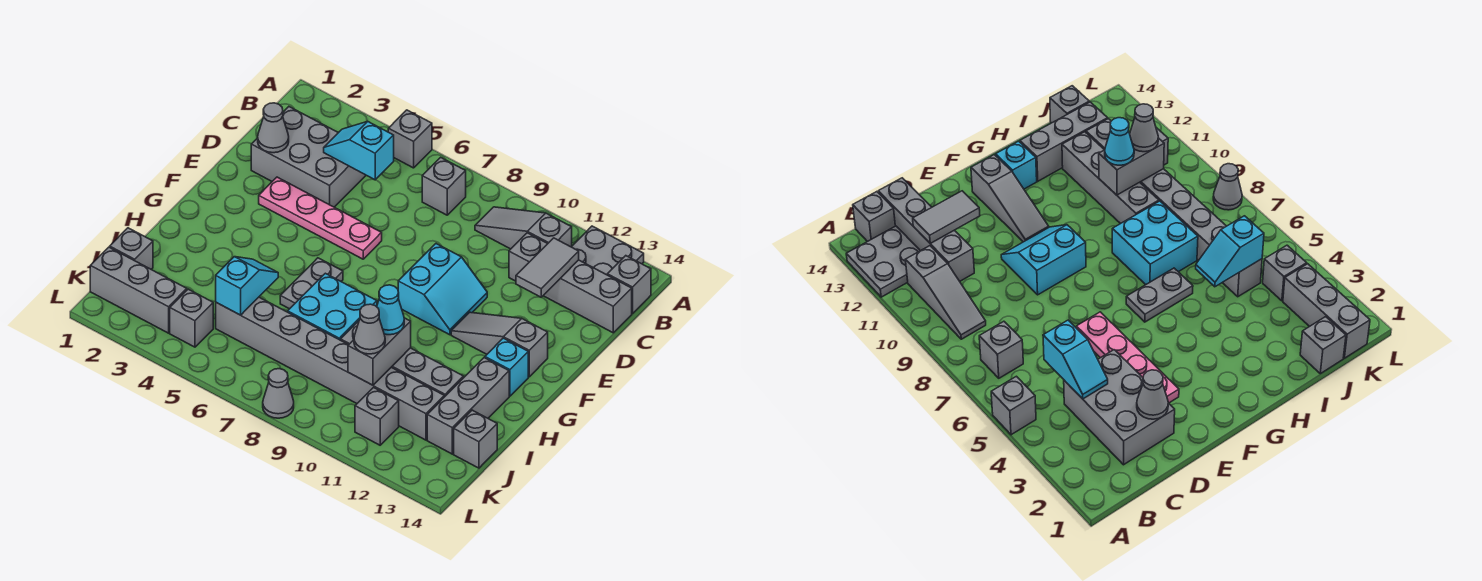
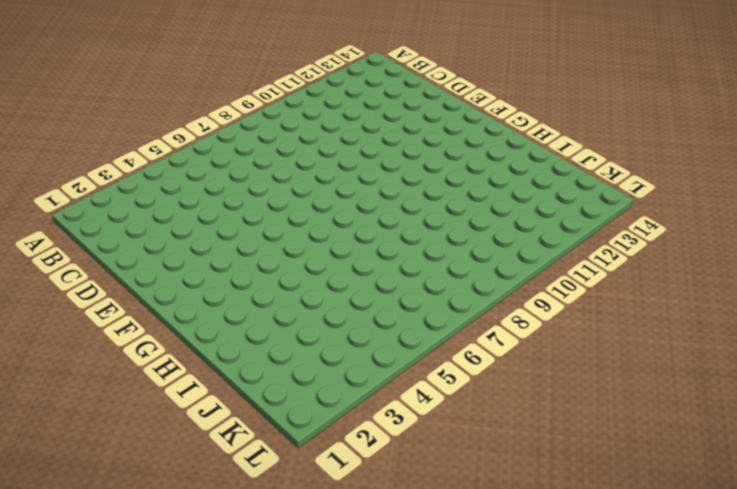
none -> grey brick A5 level 1
none -> grey plate A12:B13 level 1
none -> grey brick B7 level 1

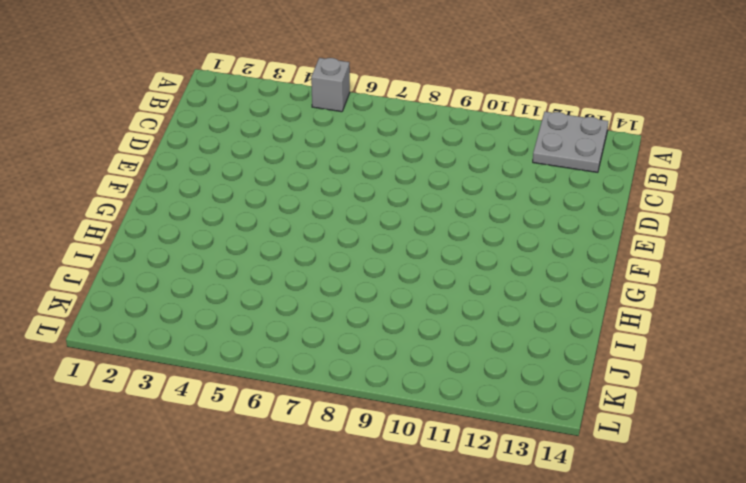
none -> grey brick B7 level 1
none -> grey slope B9:B11 level 1 top 11
none -> grey brick B14 level 1

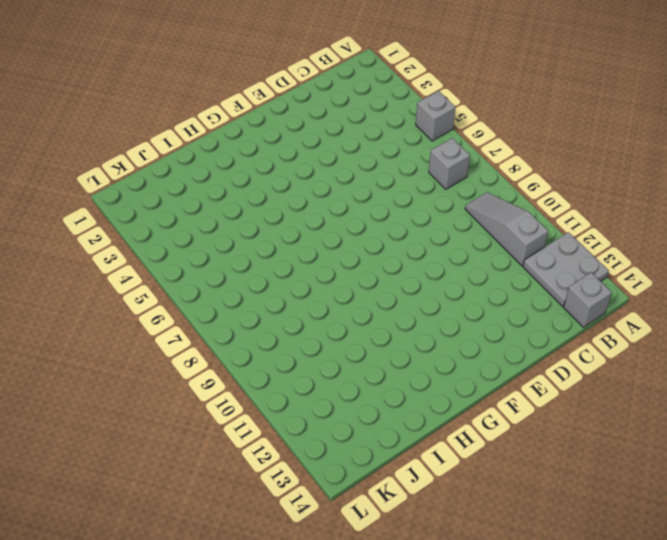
none -> grey brick C2:D4 level 1
none -> grey brick C11:C14 level 1
none -> pink plate E3:E6 level 1

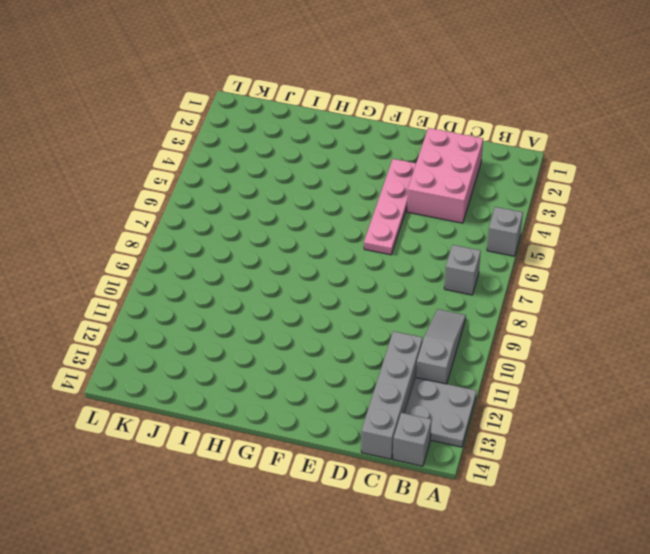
pink brick C2:D4 level 1 -> grey brick C2:D4 level 1
none -> cyan slope E9:F10 level 1 top 9
none -> grey slope F11:F13 level 1 top 13
none -> grey plate G6:H6 level 1

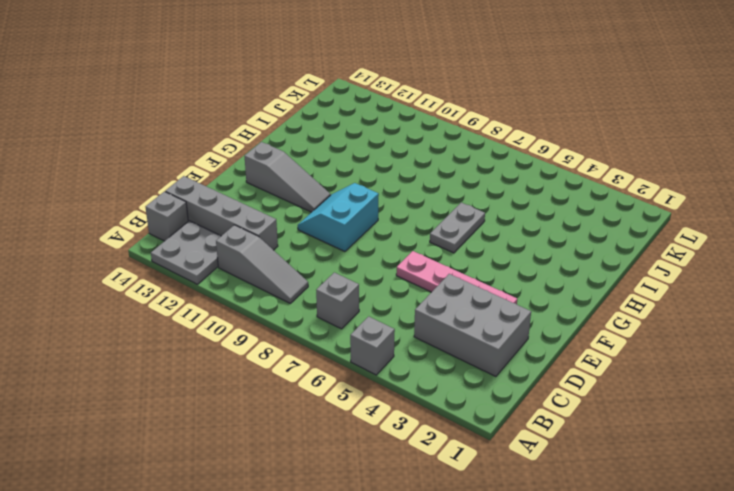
none -> cyan brick G13 level 1
none -> cyan brick H7:I8 level 1
none -> grey brick H13:J13 level 1

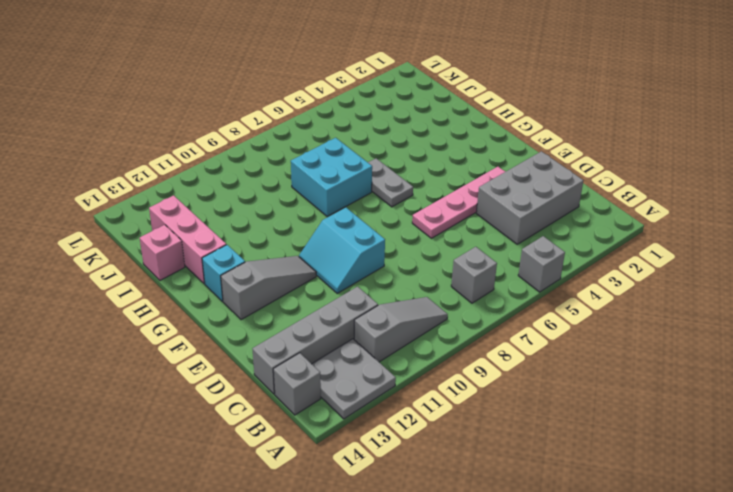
pink brick H13:J13 level 1 -> grey brick H13:J13 level 1
pink brick I14 level 1 -> none
none -> grey brick I9:I12 level 1
none -> grey brick J1 level 1
none -> grey brick J5:J12 level 1

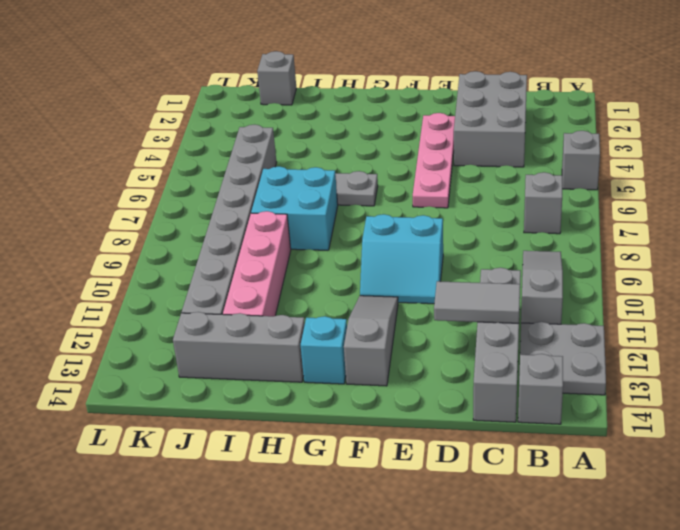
pink brick I9:I12 level 1 -> grey brick I9:I12 level 1
none -> grey brick J14 level 1
none -> grey brick K1:K3 level 1
none -> grey brick K4 level 1

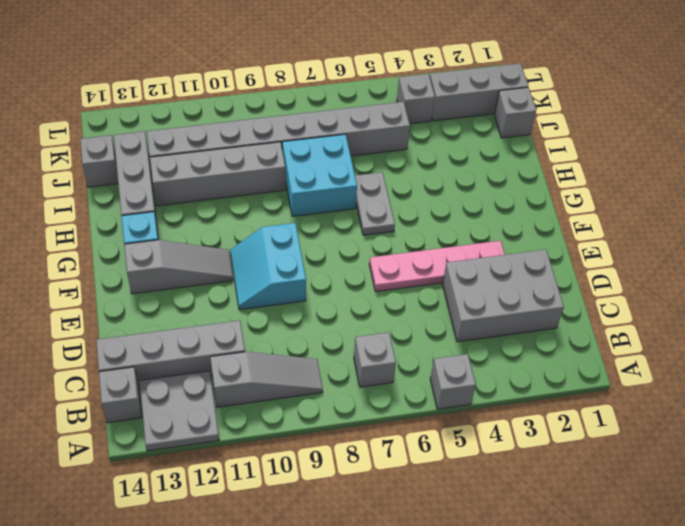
none -> grey brick K11 level 1
none -> grey cone L8 level 1
none -> cyan slope C4:C5 level 2 top 5

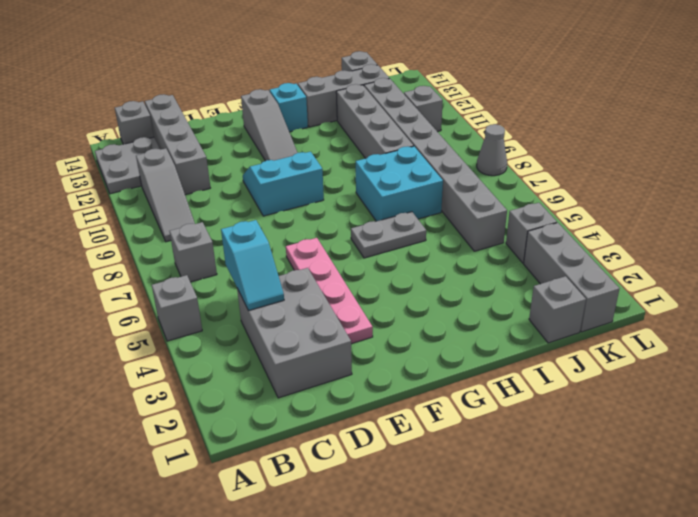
none -> grey tile C12:D12 level 2
none -> grey cone D2 level 2
none -> cyan slope I5:J5 level 2 top J

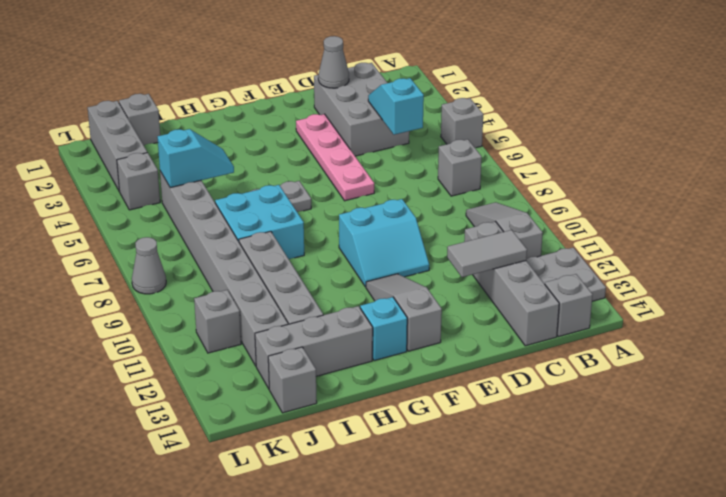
none -> grey brick I10:J10 level 2
none -> cyan cone I10 level 3
none -> grey cone J10 level 3

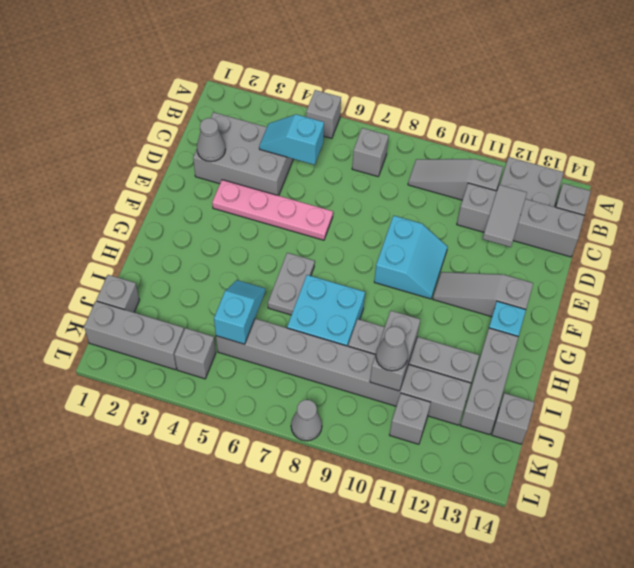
none -> cyan cone I10 level 3

